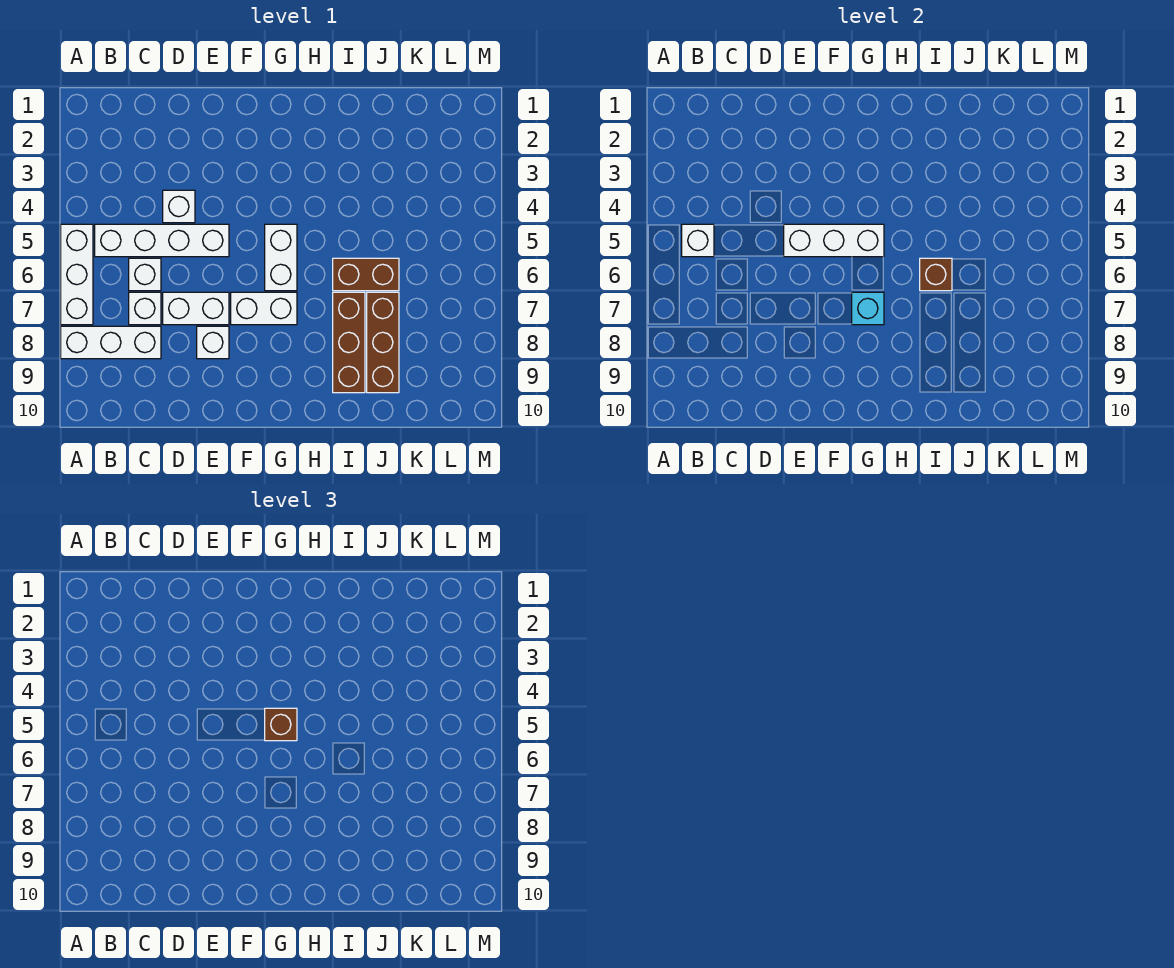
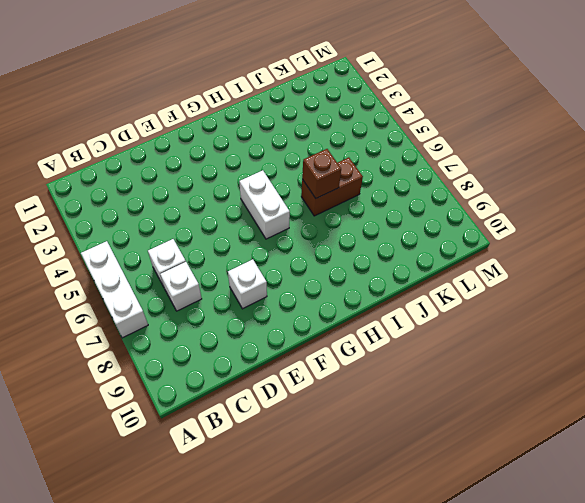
none -> white brick A8:C8 level 1
none -> white brick B5:E5 level 1
none -> white brick D4 level 1

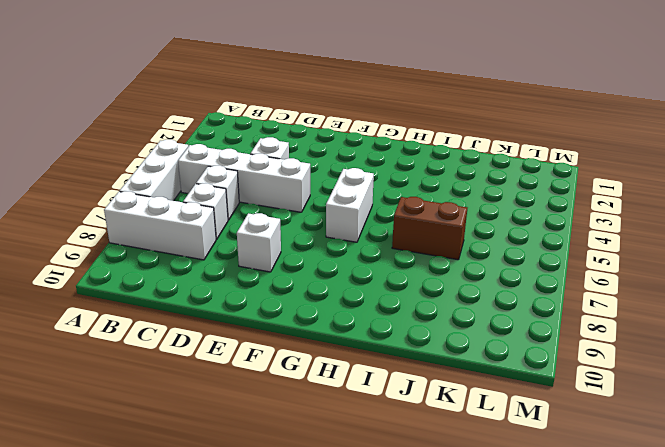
none -> white brick D7:E7 level 1
none -> white brick F7:G7 level 1
none -> brown brick I7:I9 level 1

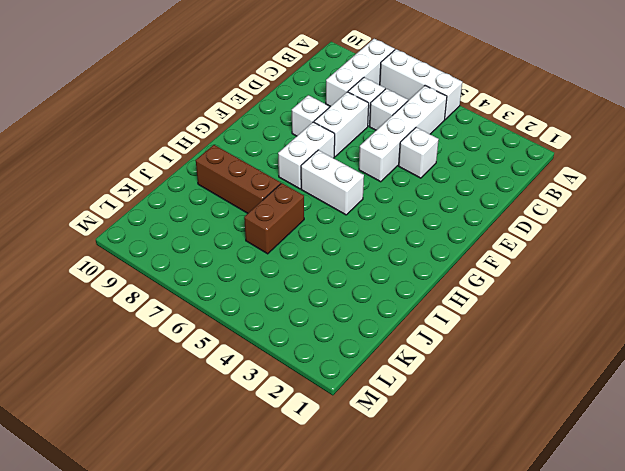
none -> brown brick J7:J9 level 1
none -> white brick B5 level 2
none -> white brick E5:G5 level 2

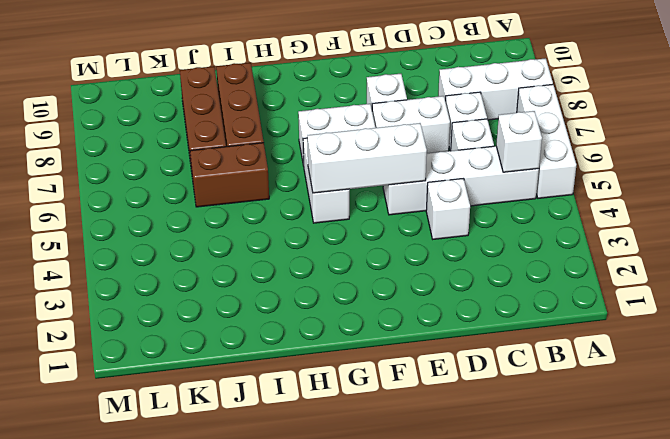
none -> cyan brick G7 level 2
none -> brown brick I6 level 2
none -> brown brick G5 level 3

